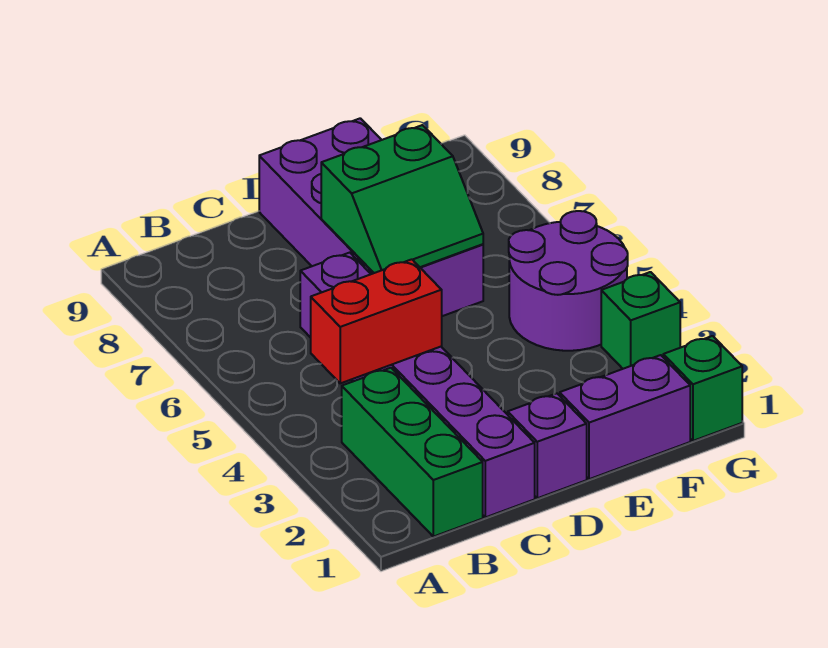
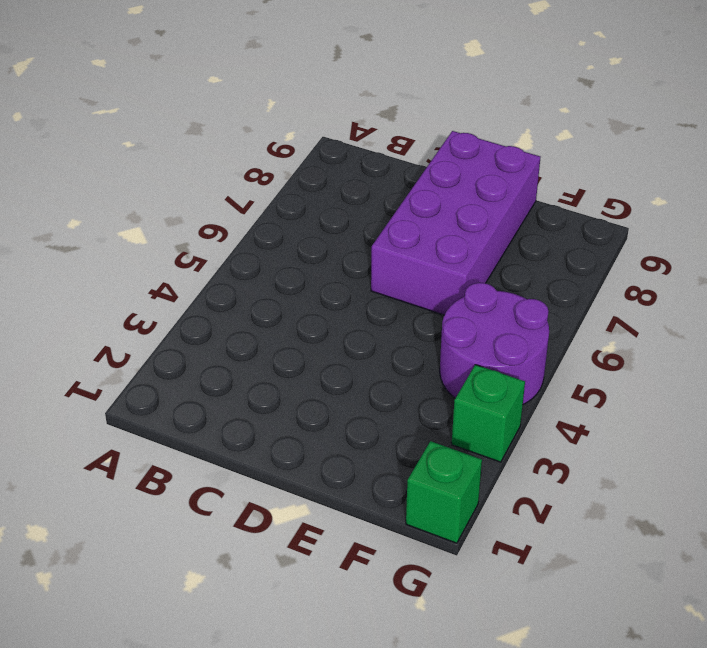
none -> green brick B1:B3 level 1
none -> purple brick C1:C6 level 1

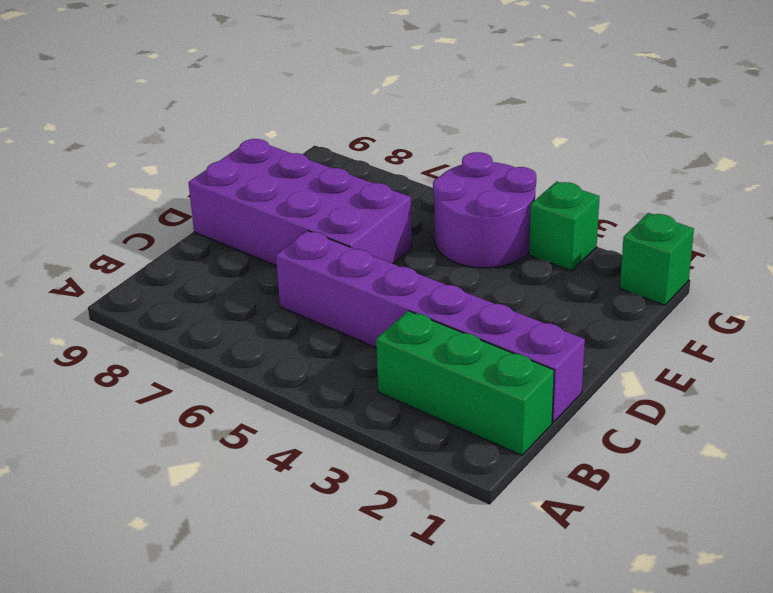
none -> purple brick D1 level 1
none -> purple brick E1:F1 level 1

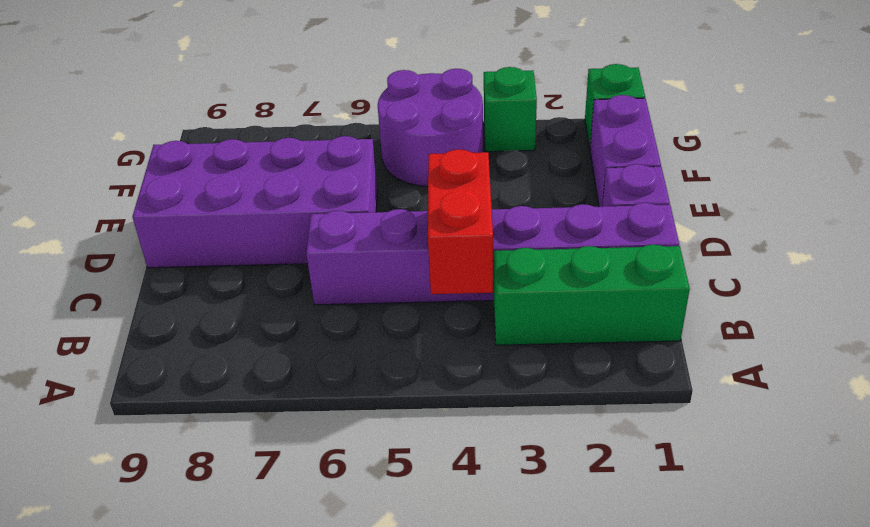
none -> green slope D6:E7 level 2 top 7

